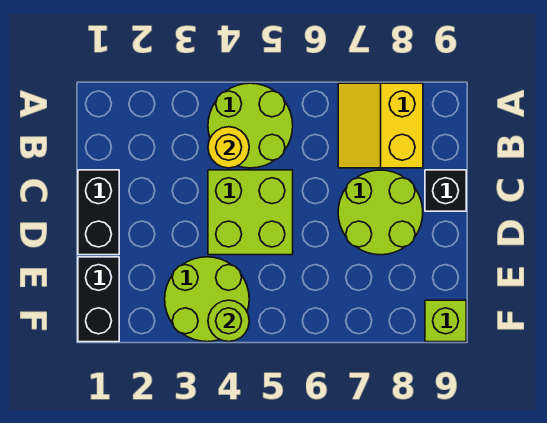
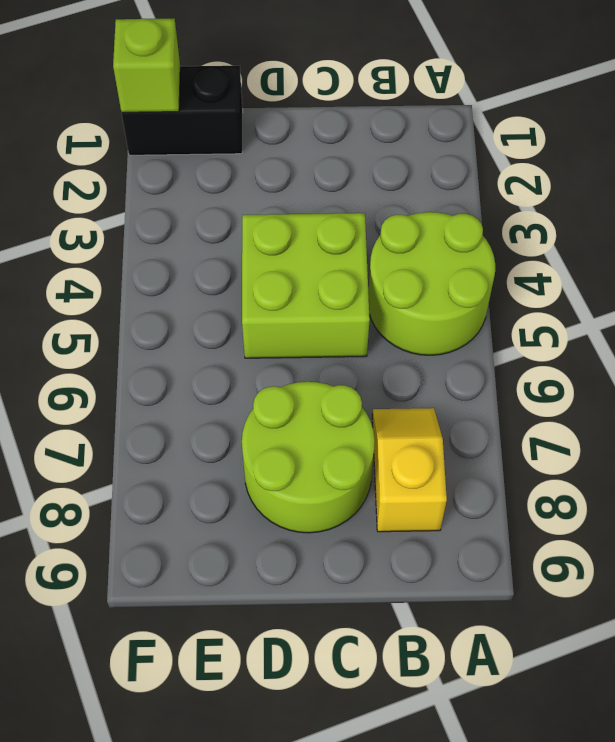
yellow slope B7:B8 level 1 top 8 -> yellow slope A7:B8 level 1 top 8
lime brick F1 level 2 -> lime brick F9 level 1
none -> black brick C1:D1 level 1
none -> black brick C9 level 1

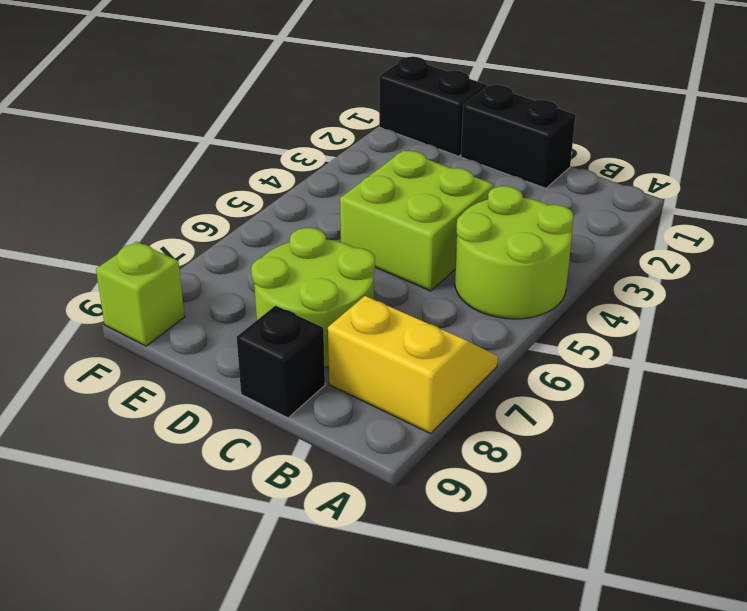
none -> lime round brick E3:F4 level 1
none -> yellow round brick B4 level 2

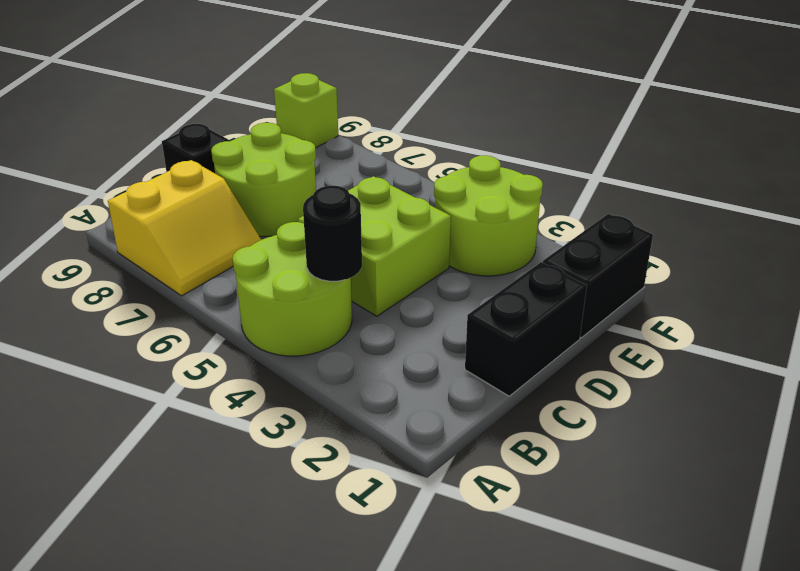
black round brick B4 level 2 -> yellow round brick B4 level 2
none -> lime round brick F4 level 2

